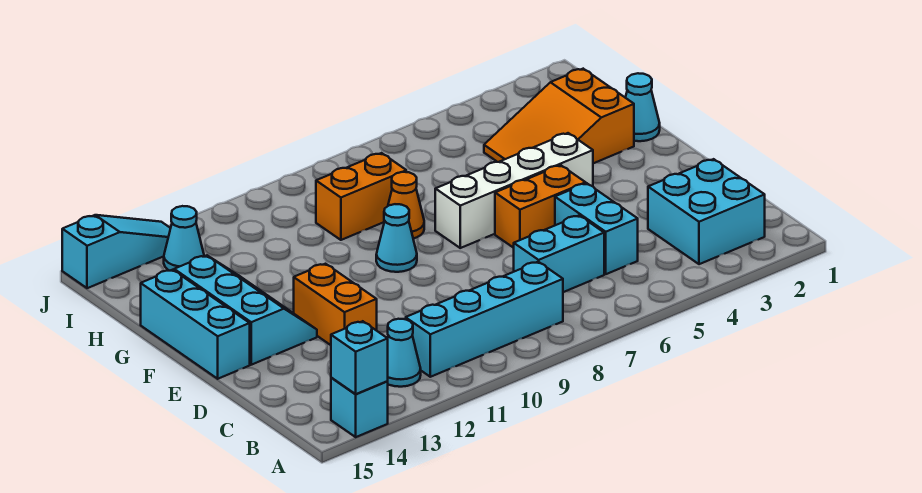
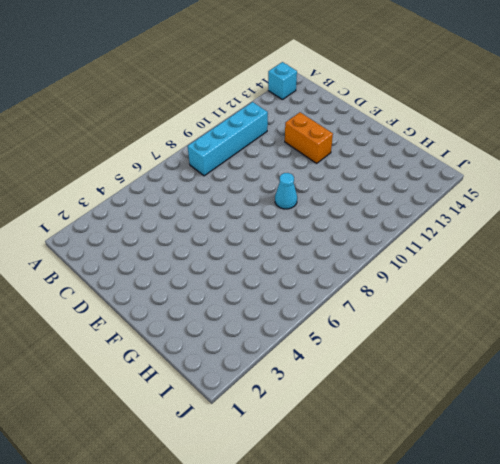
none -> cyan brick B2:C3 level 1
none -> cyan cone B12 level 1
none -> cyan brick C5:D5 level 1

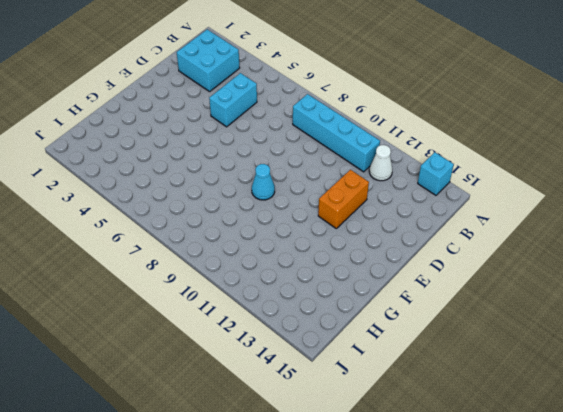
white cone B12 level 1 -> cyan cone B12 level 1
none -> cyan brick C6:C7 level 1
none -> orange brick E5:E6 level 1
none -> cyan slope E13:G14 level 1 top 14

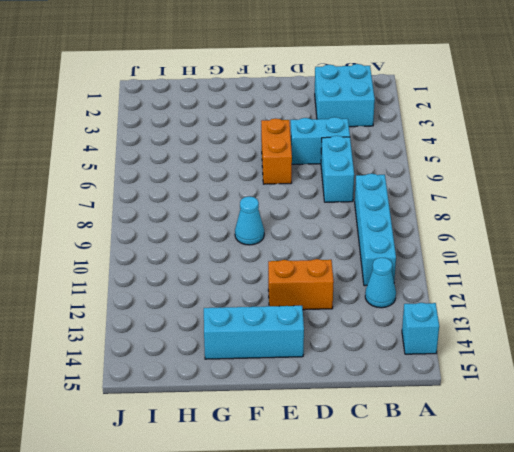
none -> cyan brick E15:G15 level 1
none -> white brick F4:F7 level 1
none -> cyan cone G1 level 1

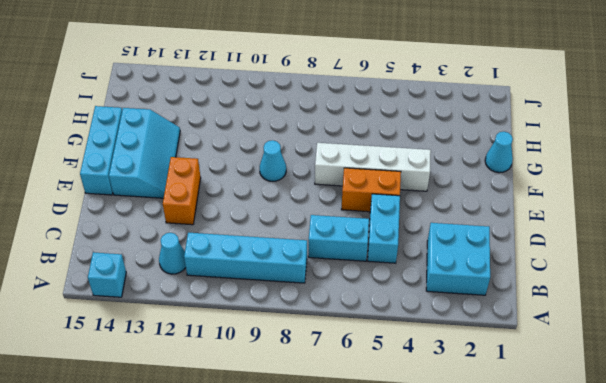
none -> orange slope G2:H4 level 1 top 2
none -> orange cone G8 level 1
none -> orange brick H8:H9 level 1

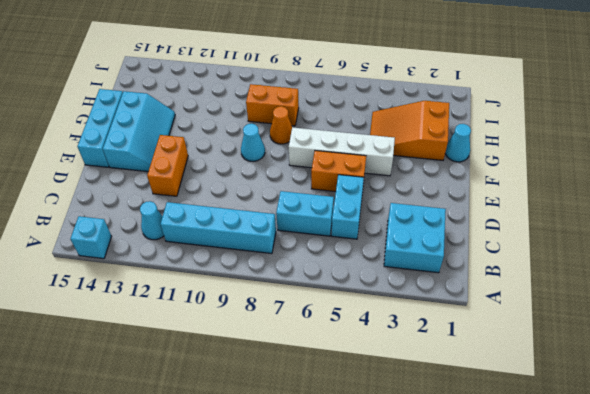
none -> cyan cone I13 level 1
none -> cyan slope J13:J15 level 1 top 15
none -> cyan brick A14 level 2

